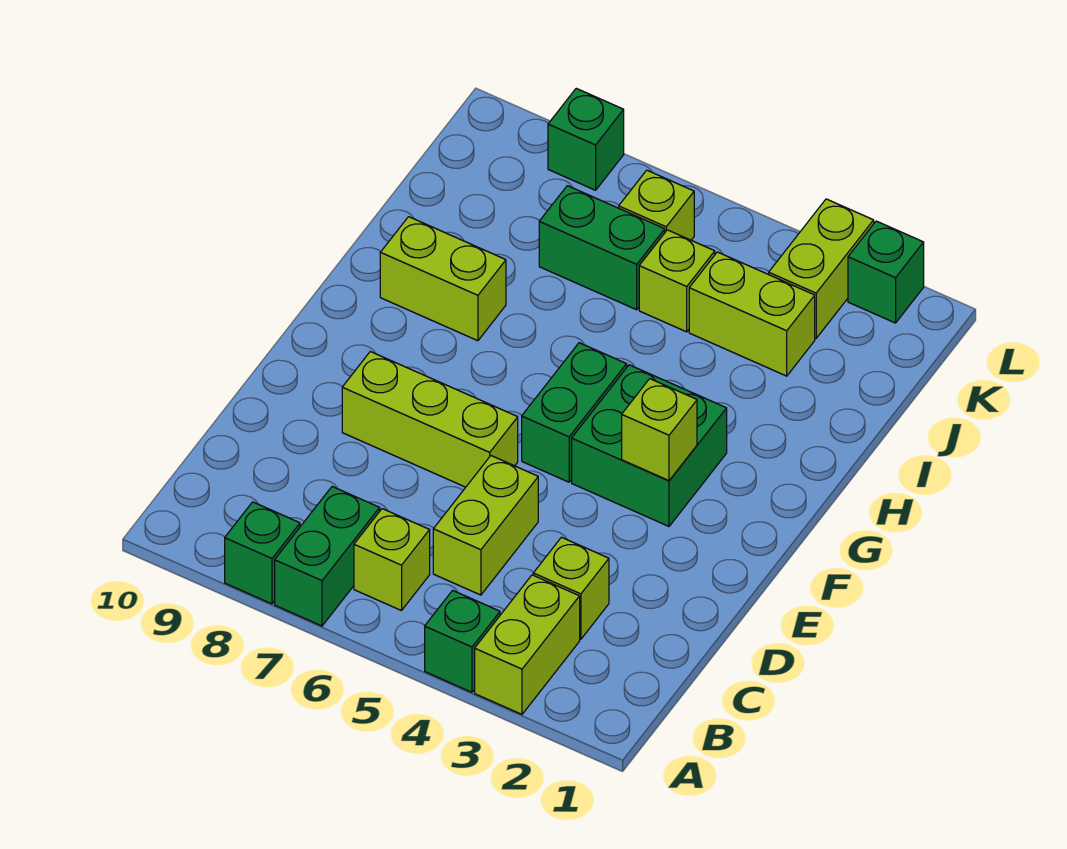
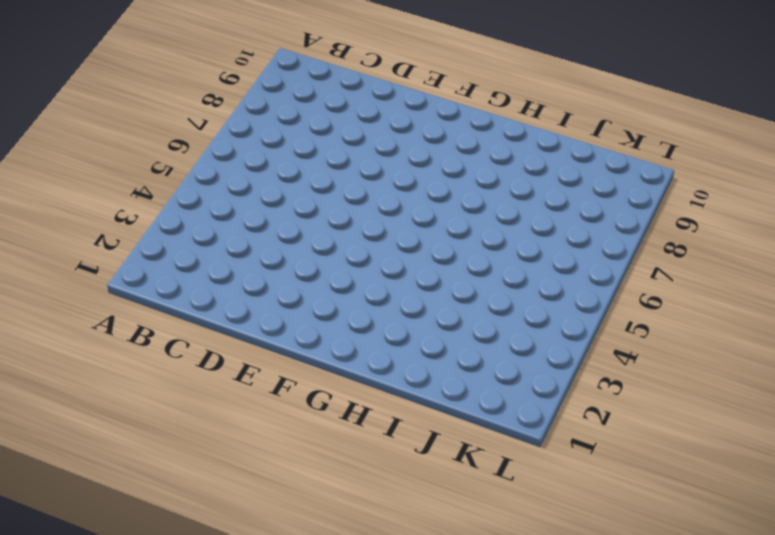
none -> lime brick A3:B3 level 1
none -> green brick A4 level 1
none -> green brick A7:B7 level 1

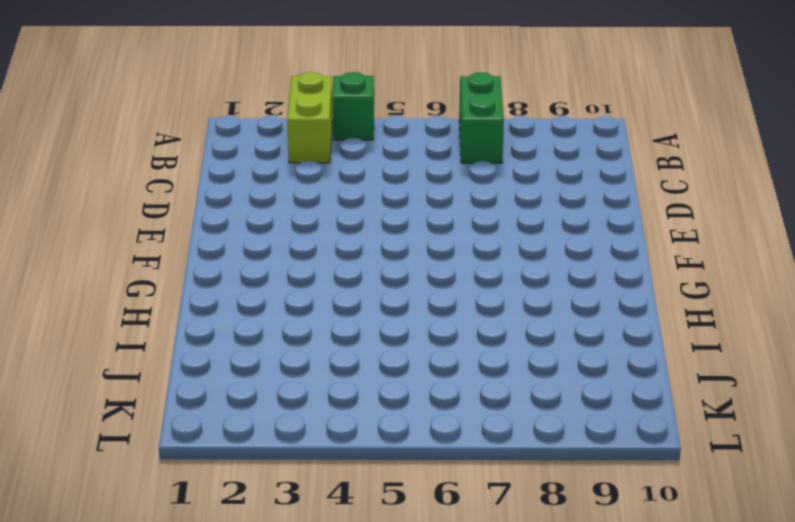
none -> green brick A8 level 1
none -> lime brick B6 level 1
none -> lime brick C3 level 1

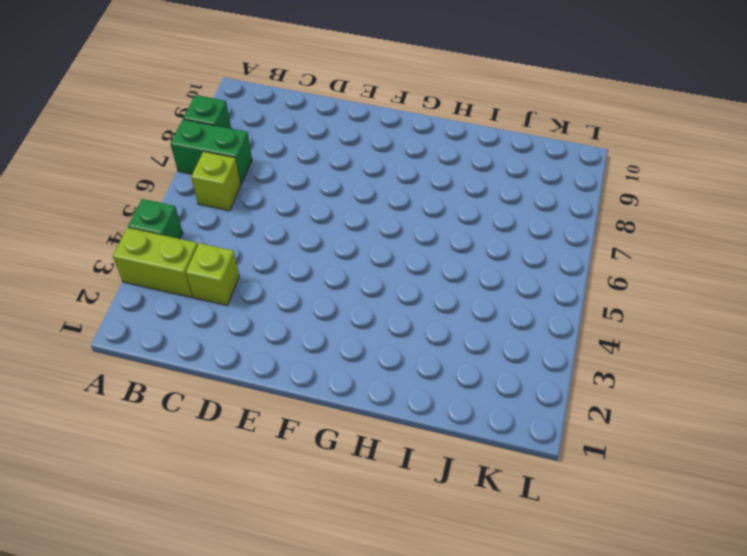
none -> lime brick C5:D5 level 1
none -> lime brick E6:E8 level 1
none -> green brick F3:G4 level 1

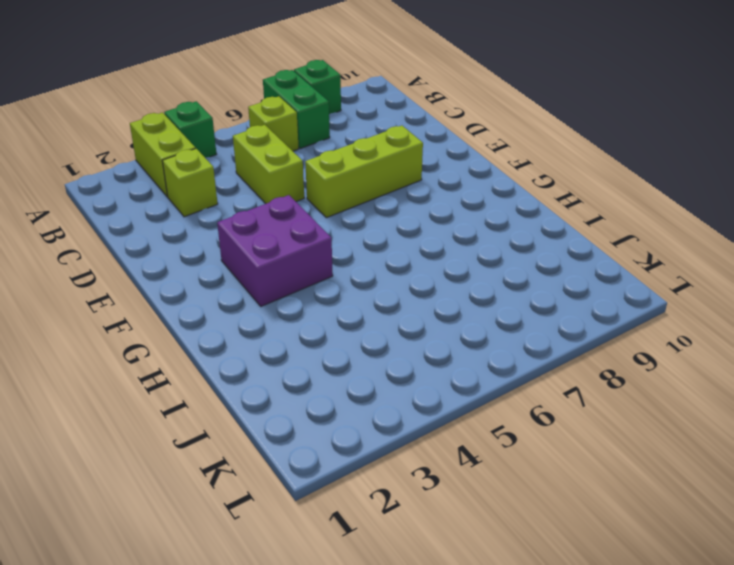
purple brick F3:G4 level 1 -> green brick F3:G4 level 1
none -> green brick F5:G5 level 1
none -> lime brick H8:H9 level 1
none -> lime brick J3:J4 level 1

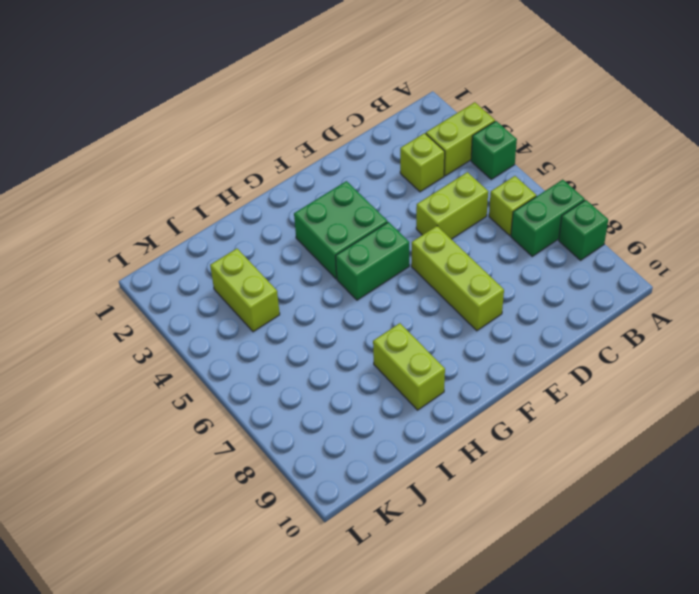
none -> lime brick J5 level 1
none -> green brick J6:J7 level 1
none -> lime brick K3:L3 level 1

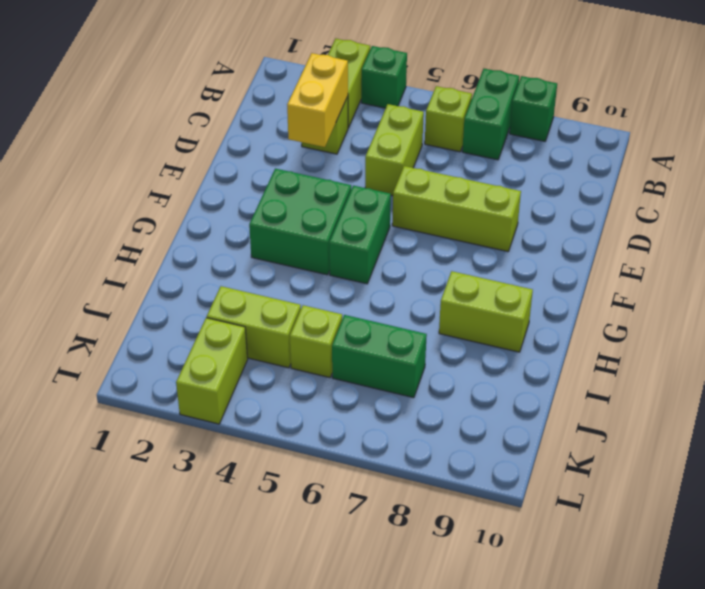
yellow brick C3:D3 level 2 -> none
none -> lime brick K6 level 1
none -> green brick L2 level 1
none -> green brick L8 level 1

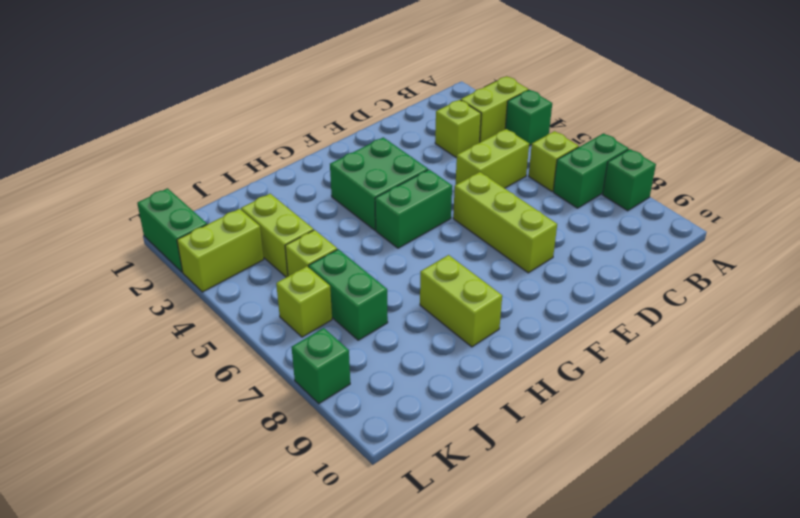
green brick L1:L2 level 1 -> green brick L2 level 1
none -> lime brick F3 level 2

